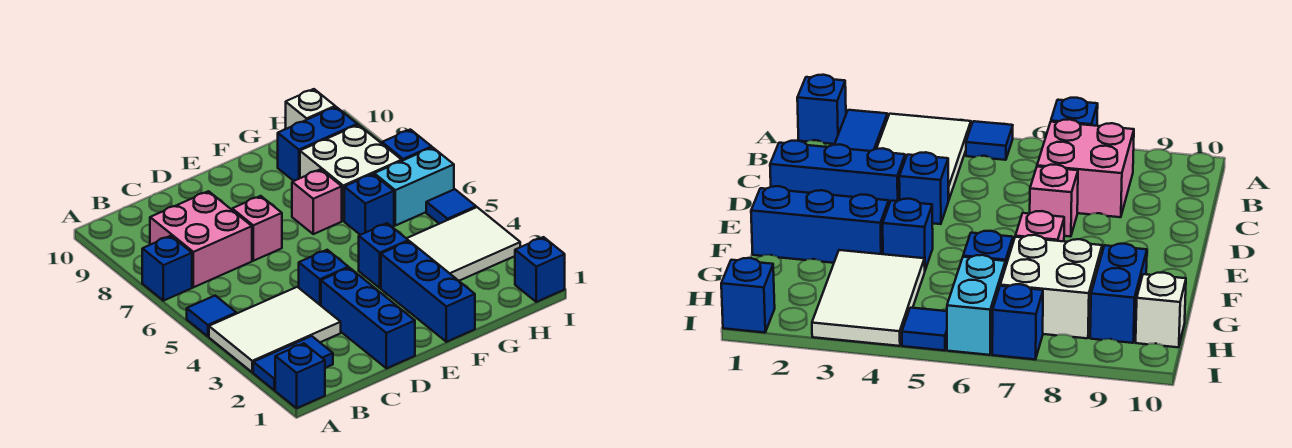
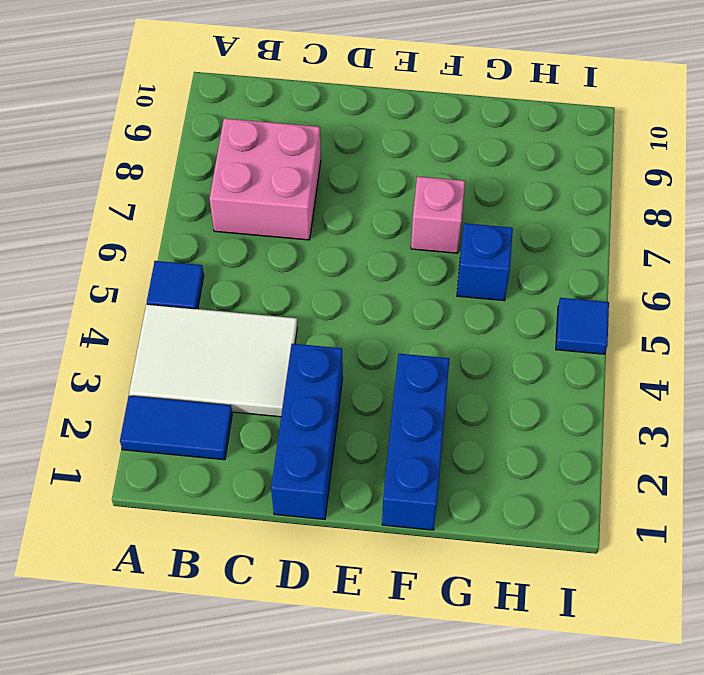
none -> blue brick A1 level 1
none -> blue brick A7 level 1
none -> blue brick D4 level 1

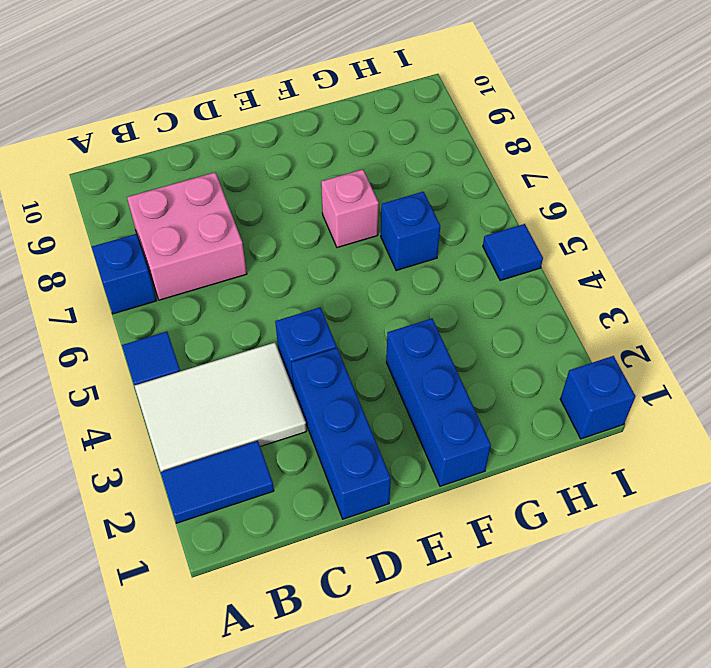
none -> blue brick A1 level 1
none -> pink brick D7 level 1
none -> blue brick F4 level 1

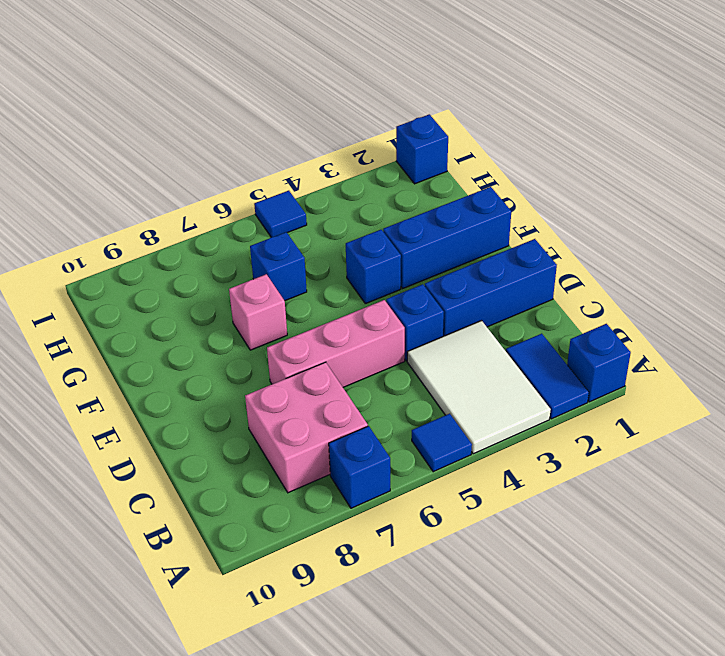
pink brick D5:D7 level 1 -> pink brick D7 level 1
none -> white tile G3:I4 level 1
none -> white brick G7:H8 level 1
none -> blue brick G9:H9 level 1

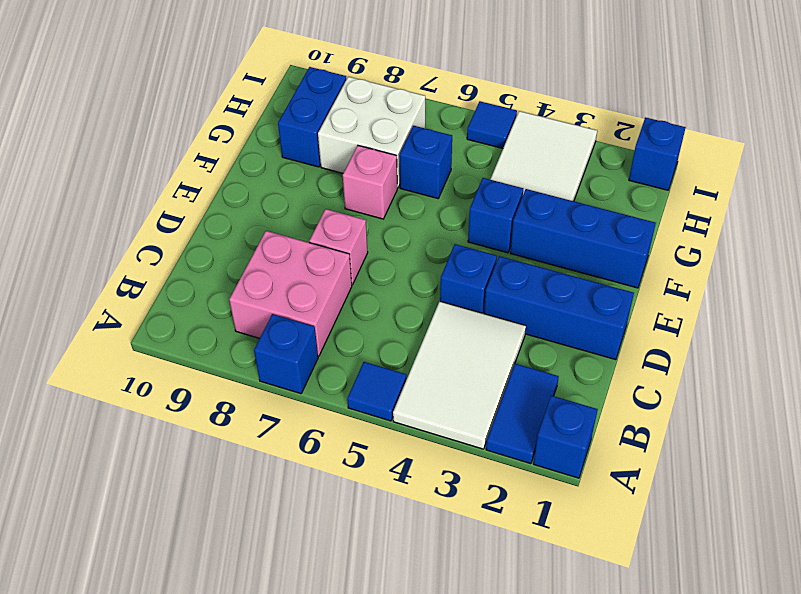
none -> cyan brick H6:I6 level 1
none -> white brick H10 level 1
none -> blue brick I7 level 1

